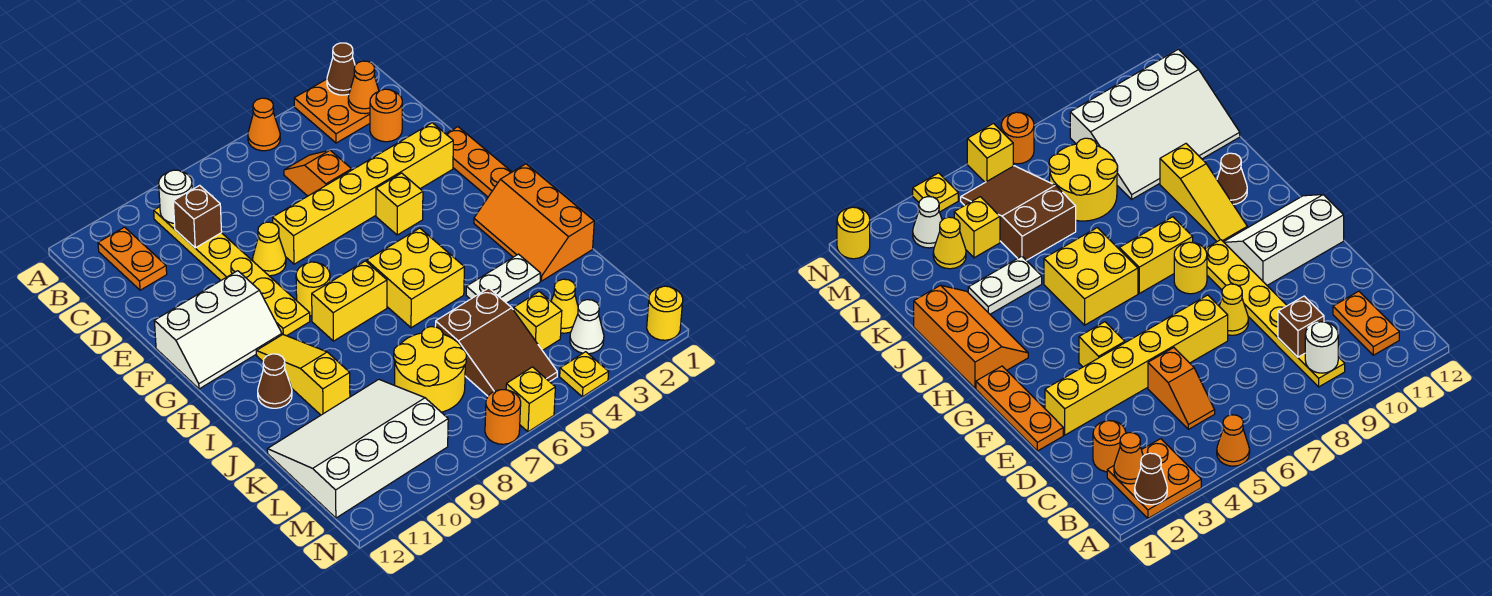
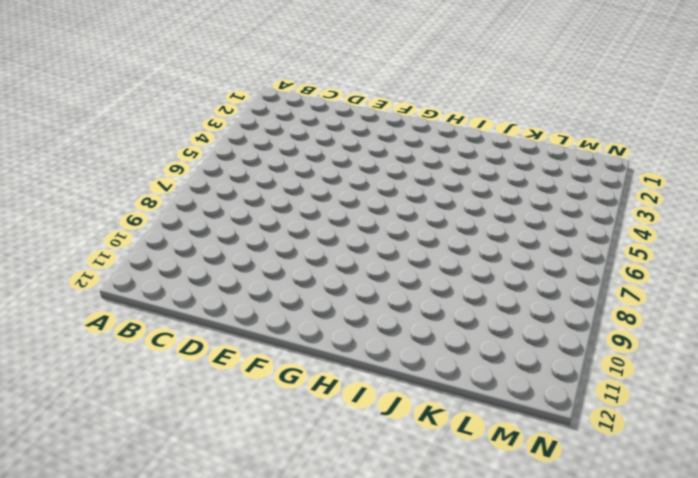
none -> orange plate A2:B3 level 1
none -> orange cone A5 level 1
none -> yellow plate B9:G9 level 1
none -> orange plate B11:C11 level 1

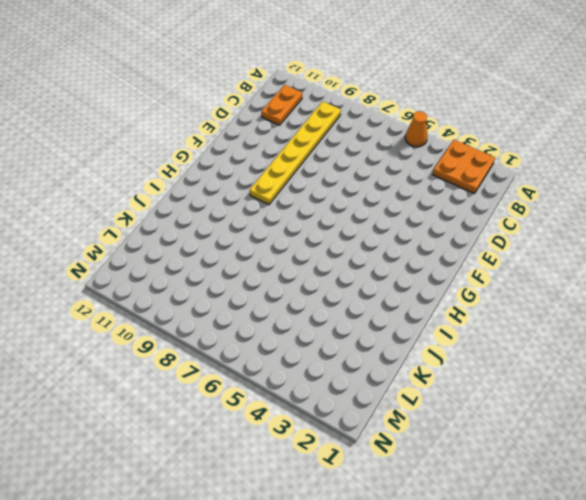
none -> orange round brick C2 level 1
none -> orange slope C5:D5 level 1 top D
none -> orange plate E1:G1 level 1
none -> yellow brick E2:E7 level 1

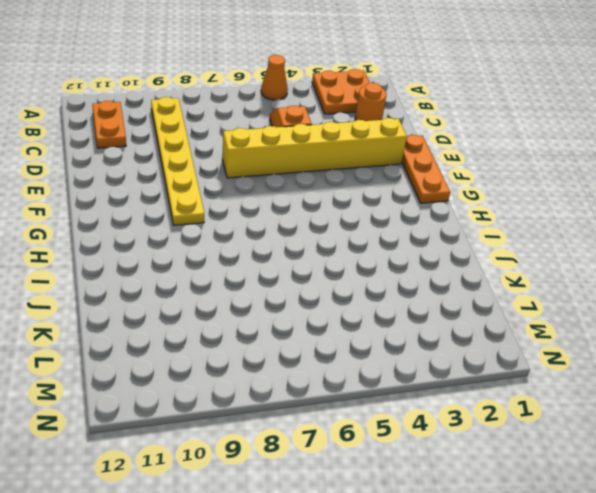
none -> yellow cone E8 level 1
none -> yellow brick F4 level 1
none -> white slope F10:G12 level 1 top F
none -> yellow round brick G8 level 1

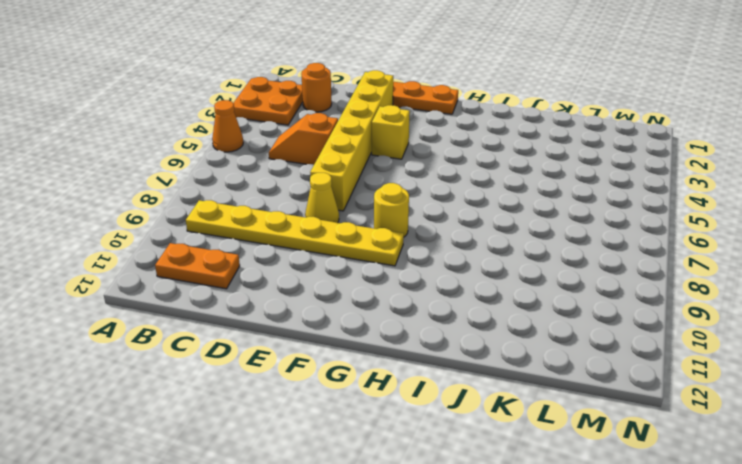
none -> white slope F10:G12 level 1 top F
none -> orange slope H1:J2 level 1 top 1
none -> yellow brick H5:I6 level 1
none -> yellow brick H7:H8 level 1

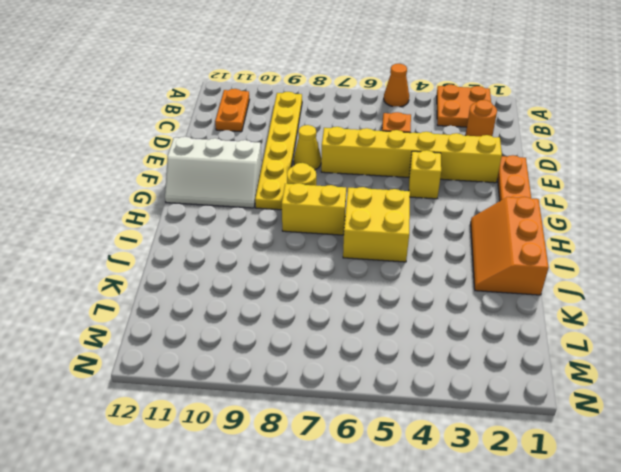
none -> yellow slope H10:J10 level 1 top J
none -> brown cone I11 level 1
none -> white plate J3:J4 level 1
none -> brown slope K5:M6 level 1 top K

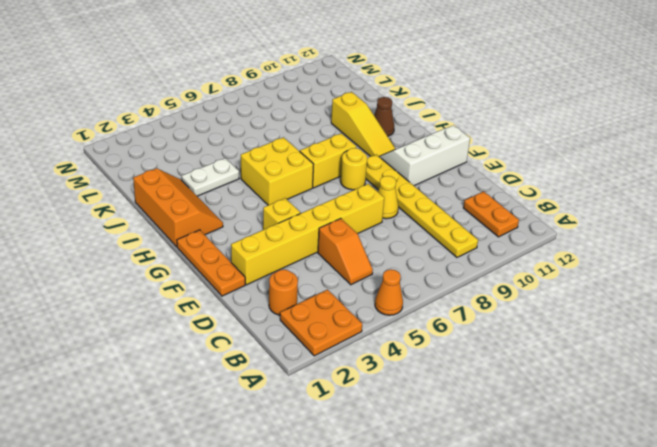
none -> brown slope K5:M6 level 1 top K
none -> yellow round brick K7:L8 level 1
none -> white slope K9:M12 level 1 top M
none -> yellow cone L3 level 1

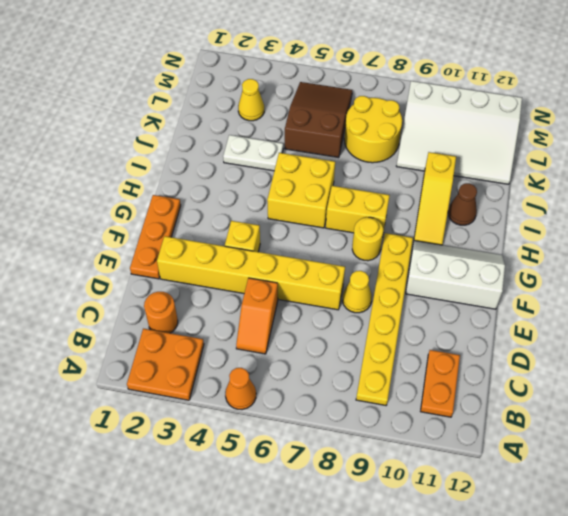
none -> orange slope H1:J2 level 1 top 1
none -> yellow brick L4 level 1
none -> white cone M3 level 1
none -> yellow round brick N1 level 1

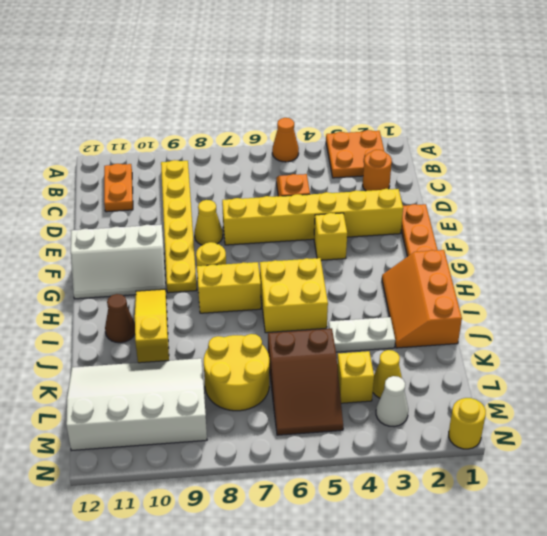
none -> yellow plate N4 level 1
none -> yellow brick N6 level 1
none -> orange round brick N7 level 1
none -> brown cone A2 level 2

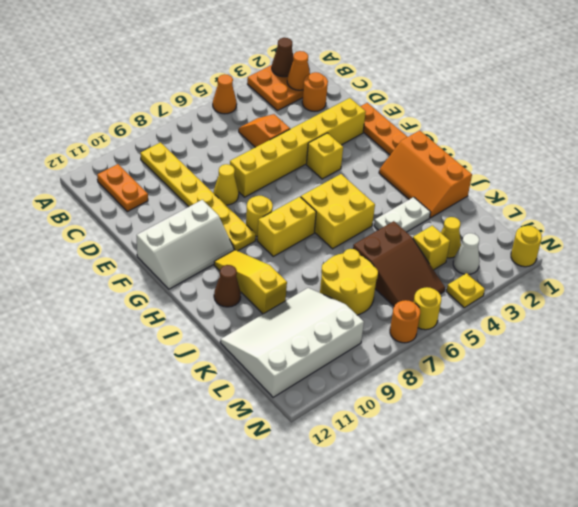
yellow round brick N6 level 1 -> yellow brick N6 level 1
none -> white round brick B9 level 2
none -> brown brick C9 level 2

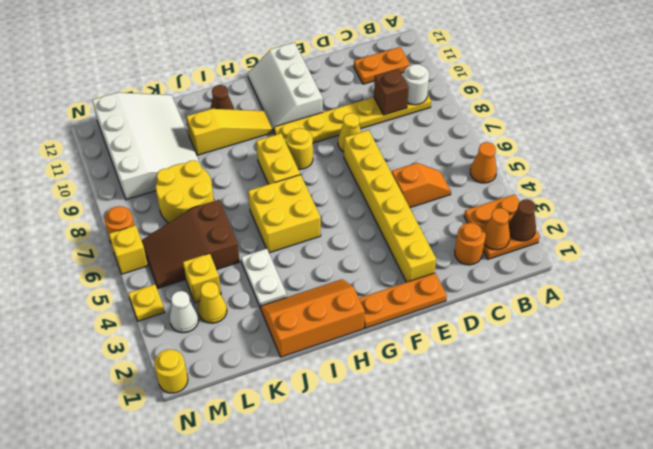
none -> yellow brick F4 level 1

